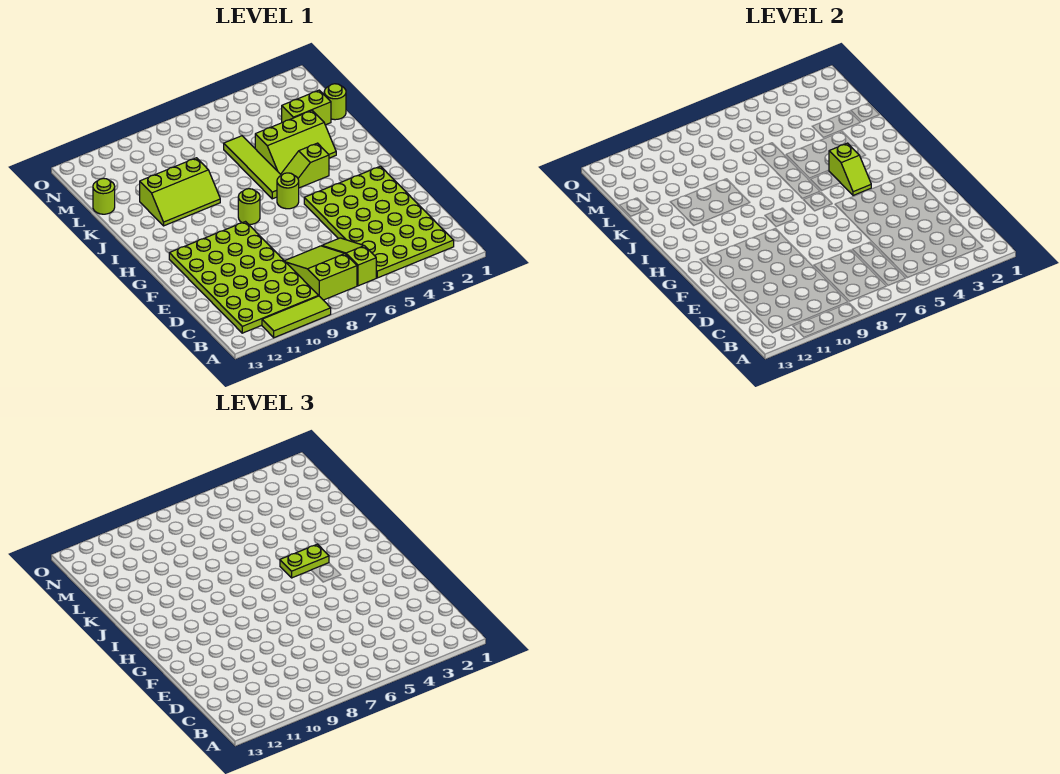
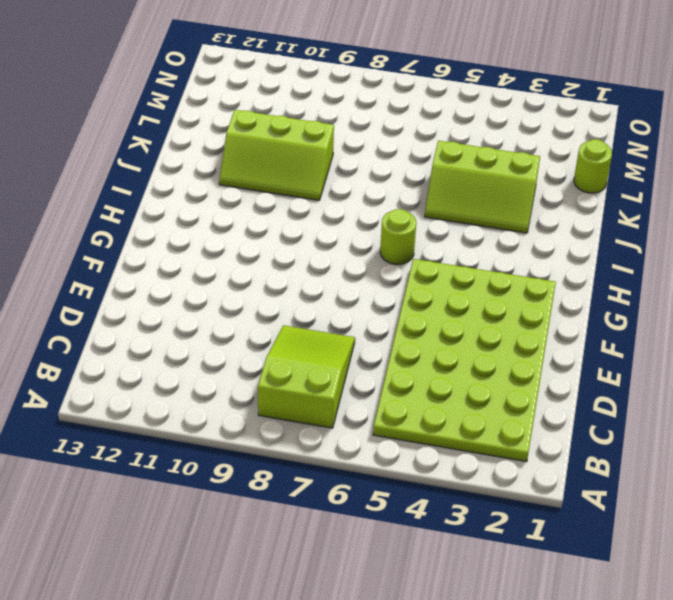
none -> lime tile A9:A11 level 1
none -> lime slope B6:D6 level 1 top B
none -> lime plate B9:G12 level 1

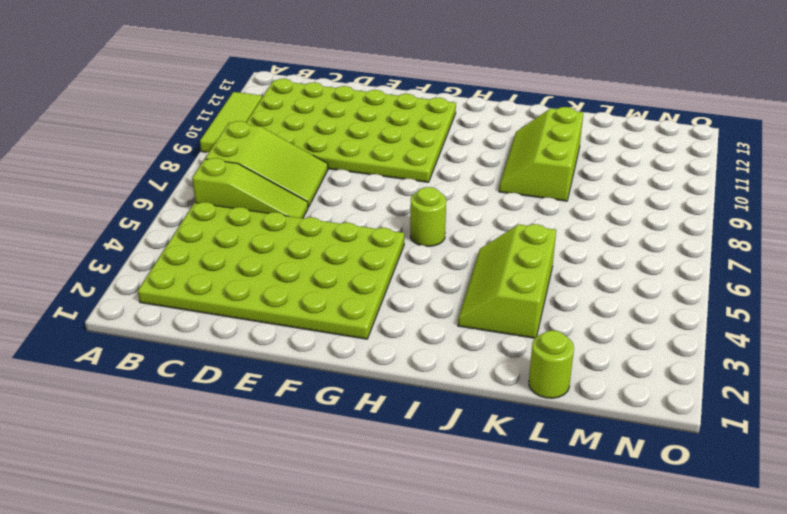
none -> lime round brick H8 level 1
none -> lime slope I4:I5 level 1 top 4
none -> lime tile I6:L6 level 1

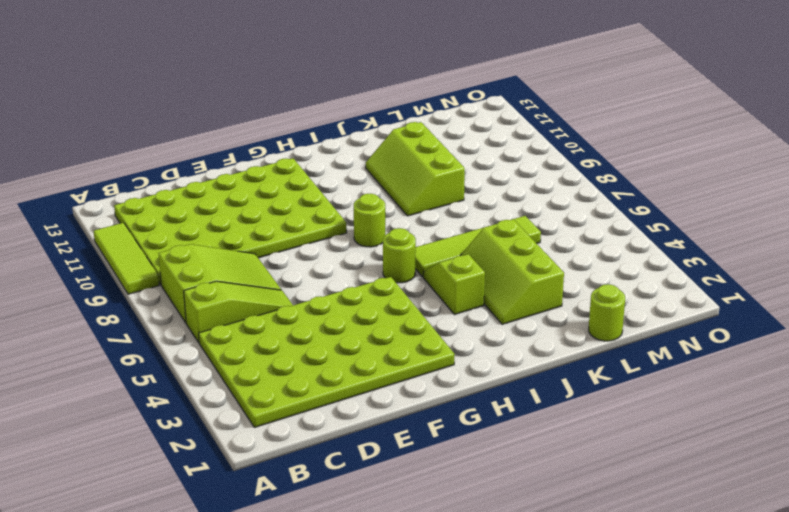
none -> lime brick L2:L3 level 1
none -> lime round brick L13 level 1
none -> lime slope H4:I4 level 2 top I

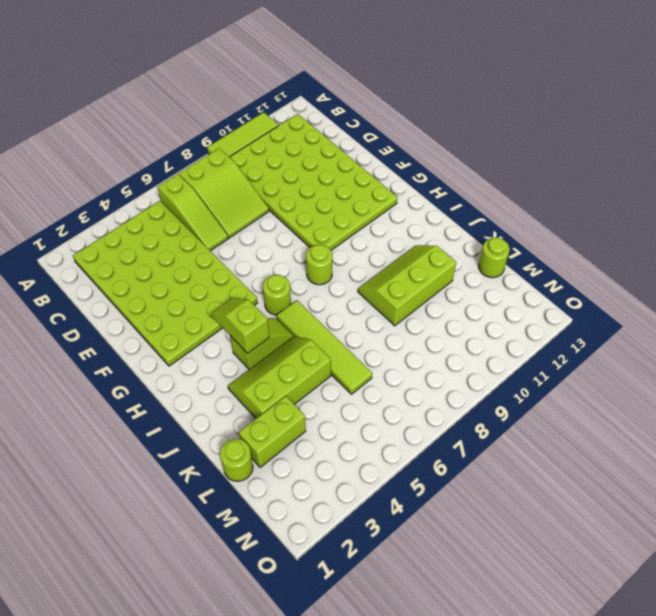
none -> lime plate I4:I5 level 3

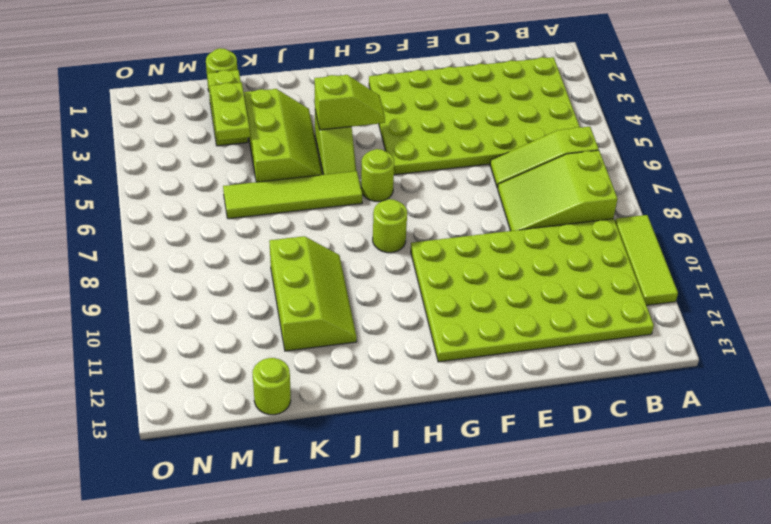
lime plate L3:L4 level 2 -> lime plate I4:I5 level 3

